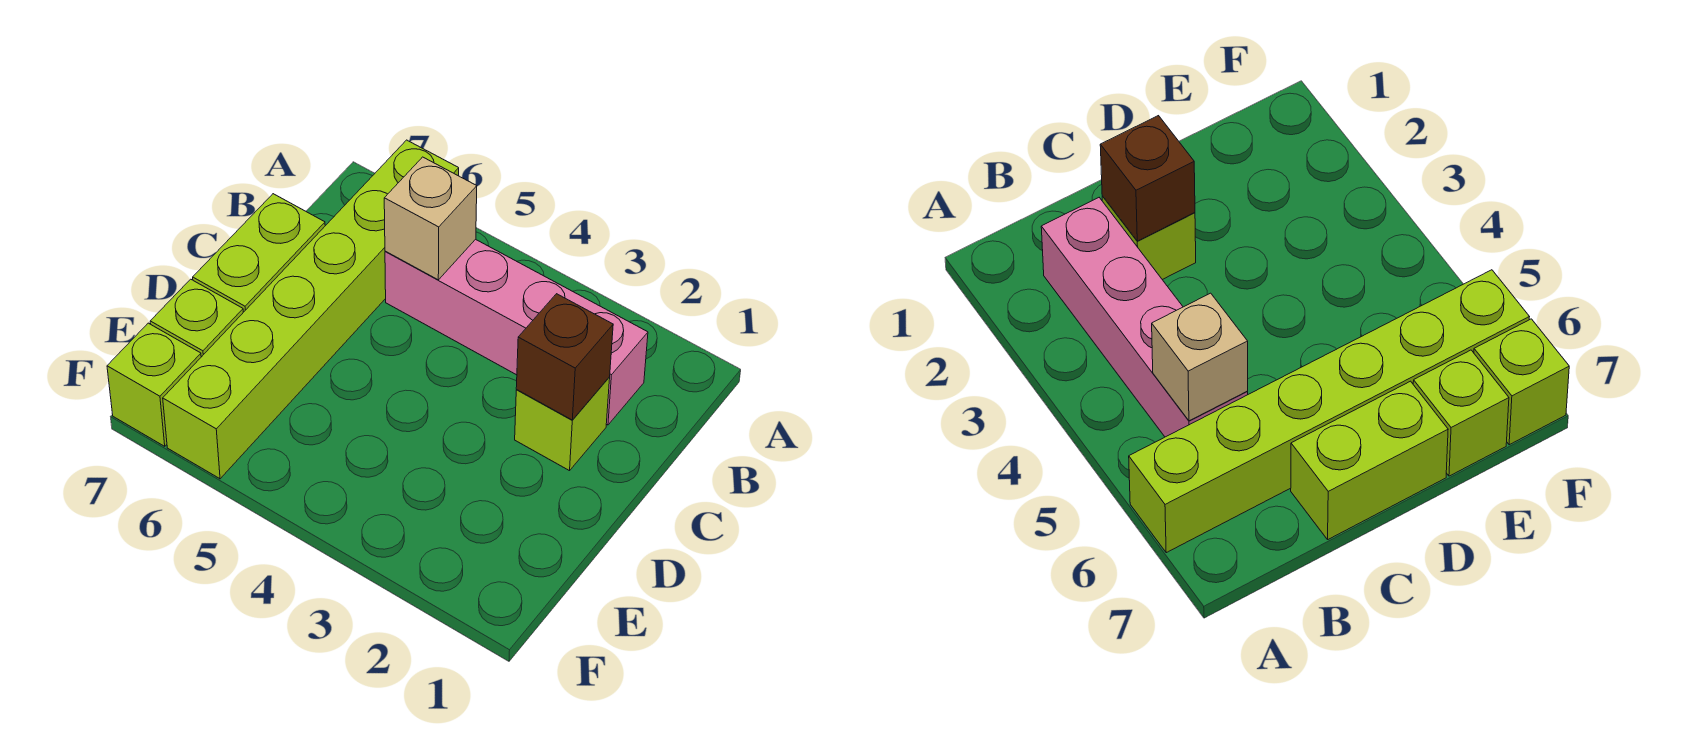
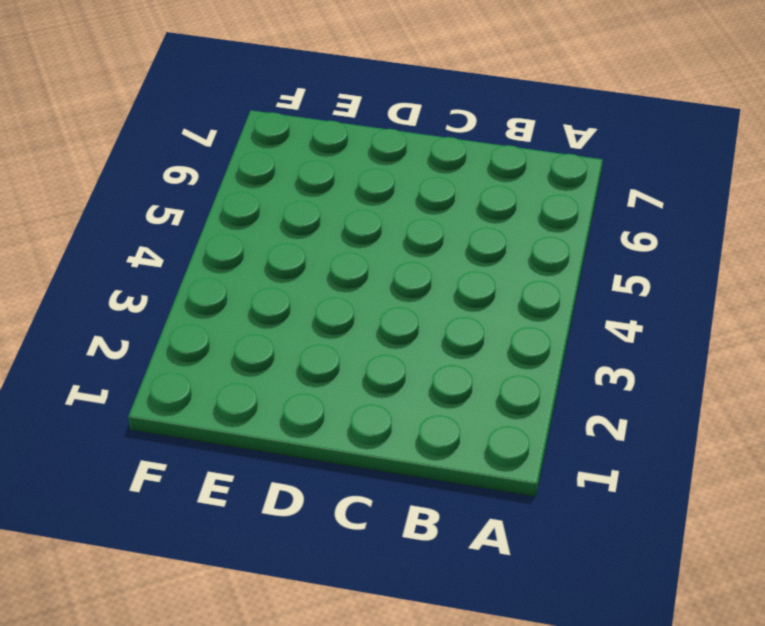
none -> lime brick A6:F6 level 1
none -> pink brick B2:B5 level 1

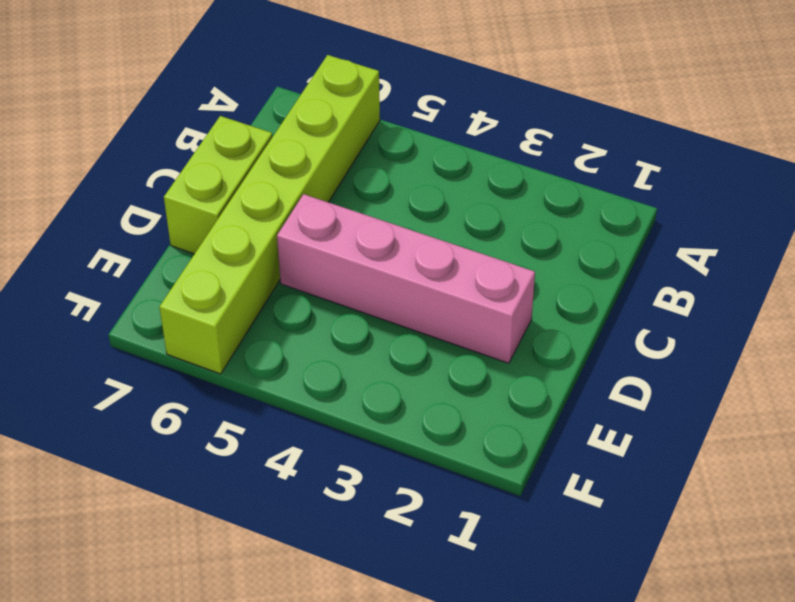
pink brick D2:D5 level 1 -> pink brick B2:B5 level 1
none -> lime brick C2 level 1
none -> lime brick E7 level 1

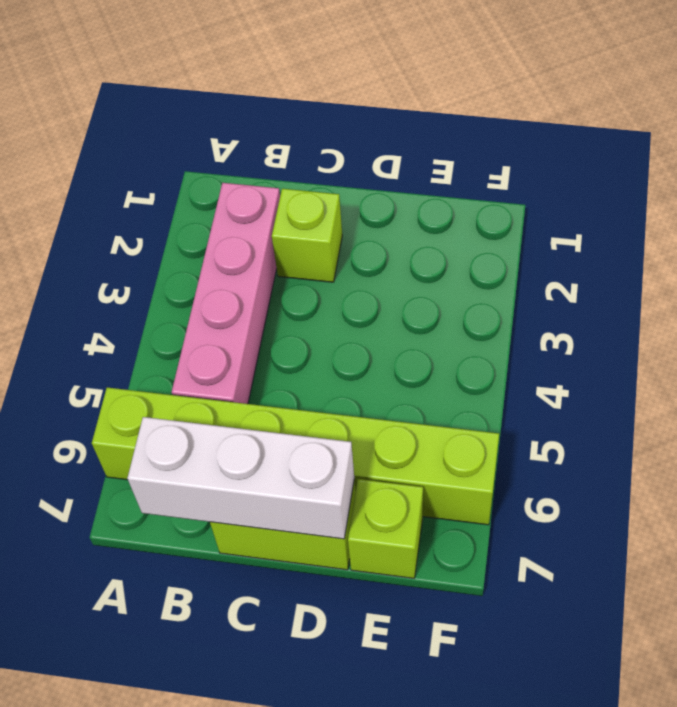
white brick B7:D7 level 2 -> none
none -> lime brick F7 level 1
none -> tan brick B5 level 2

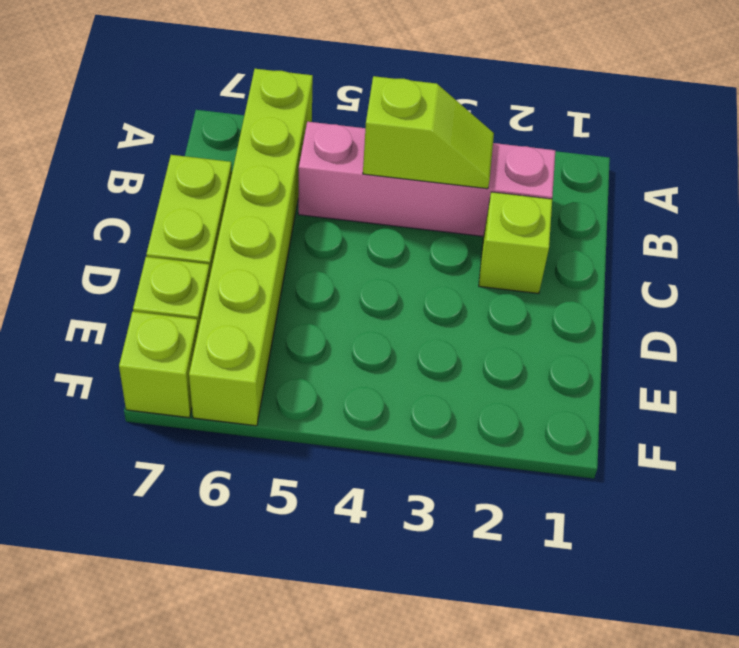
lime slope B3:B4 level 2 top 4 -> none
none -> tan brick B5 level 2
none -> brown brick C2 level 2

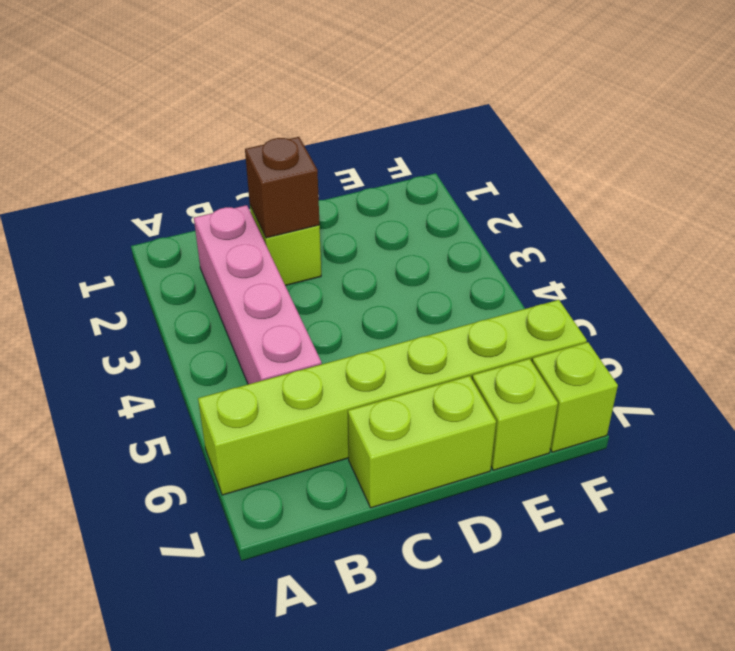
none -> tan brick B5 level 2

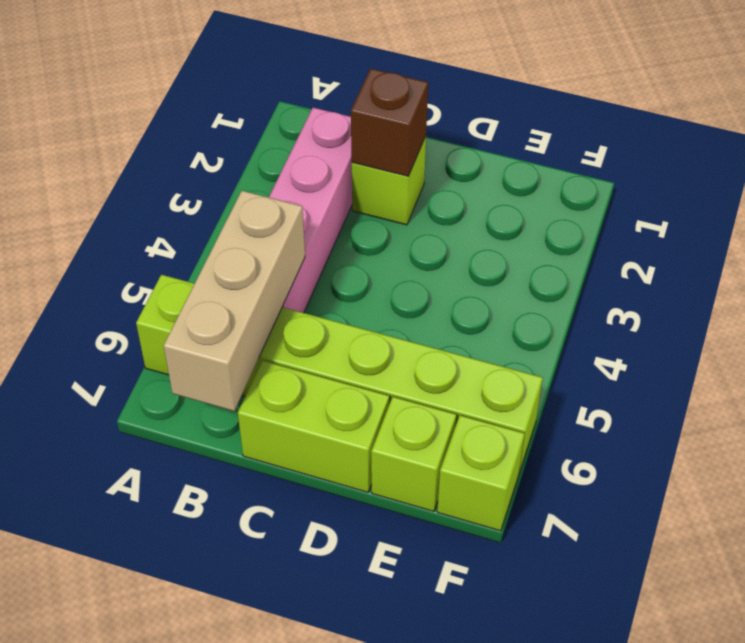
tan brick B5:B7 level 2 -> tan brick B5 level 2

